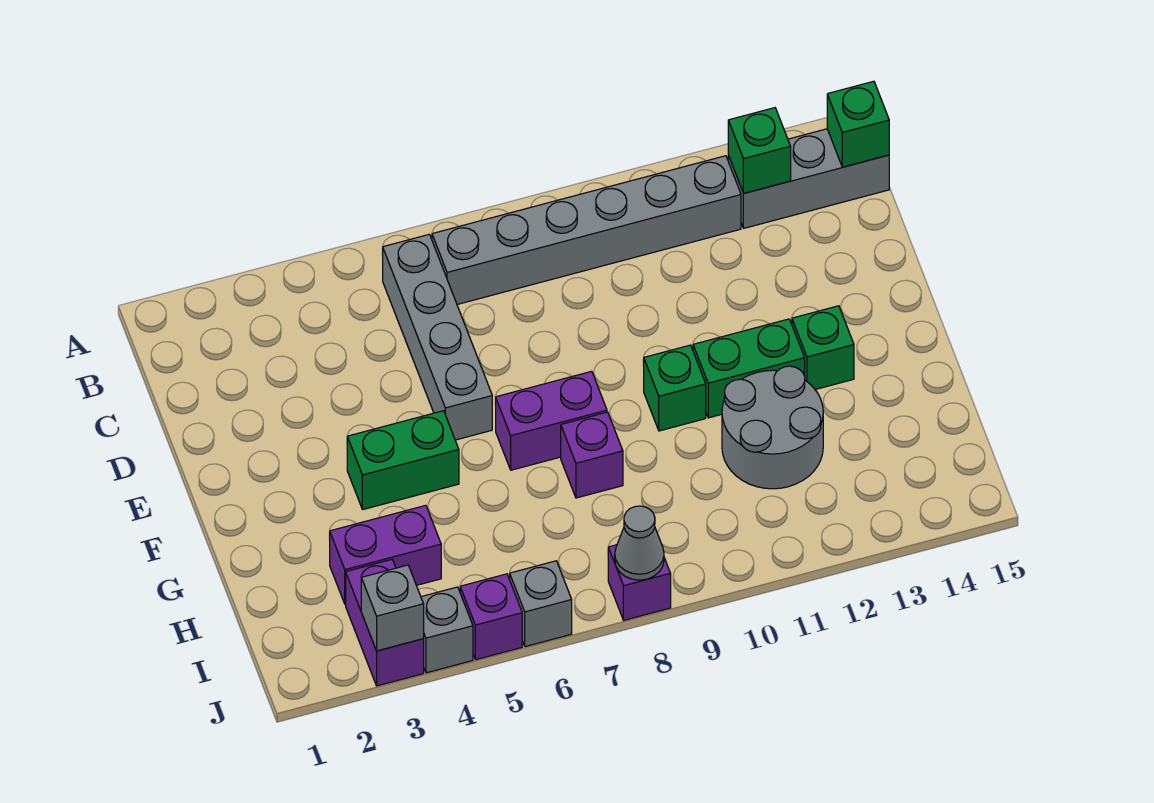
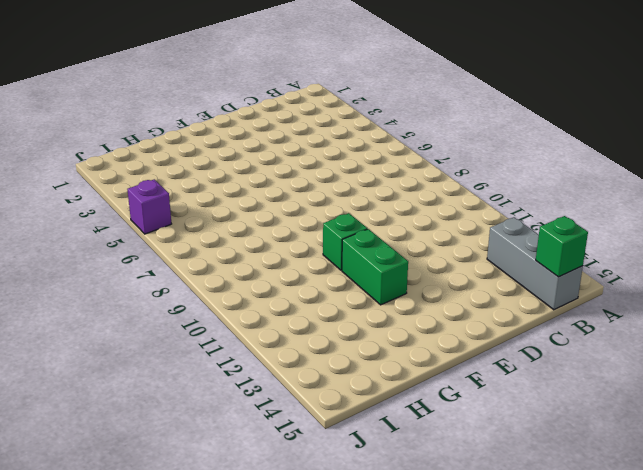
none -> grey brick B6:E6 level 1
none -> grey brick B7:B12 level 1
none -> green brick F4:F5 level 1

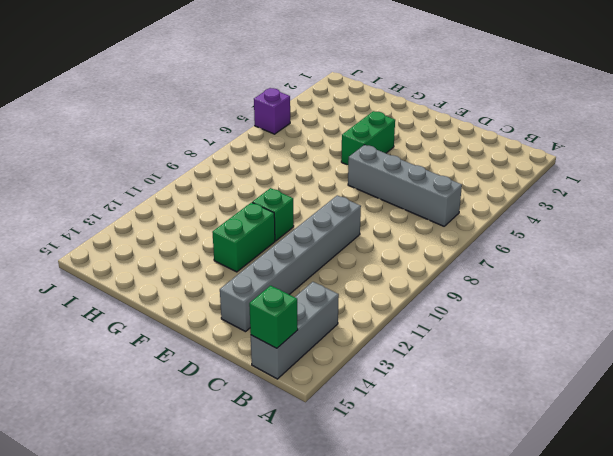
grey brick D9:D14 level 1 -> grey brick B7:B12 level 1
none -> purple brick F7:F8 level 1
none -> green brick F13 level 1
none -> purple brick G8 level 1

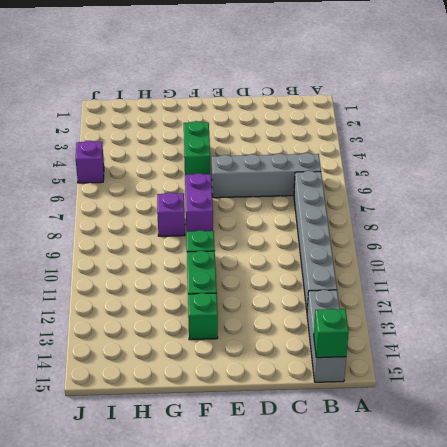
none -> grey round brick G11:H12 level 1
none -> purple brick H3:H4 level 1
none -> purple brick I3:J3 level 1

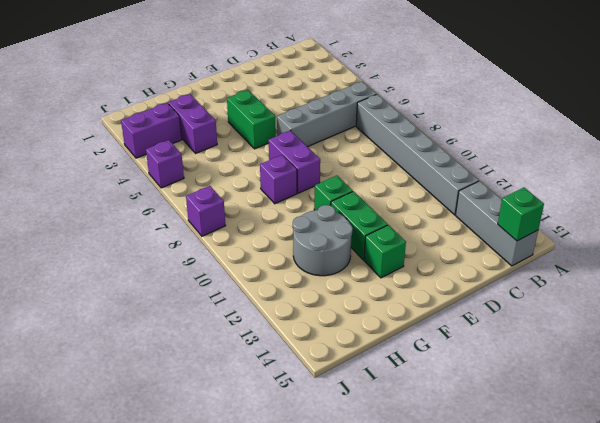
none -> grey brick J4 level 1
none -> grey brick J6 level 1
none -> green brick B13 level 2

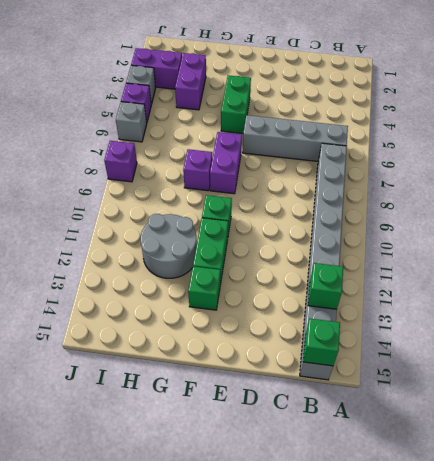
none -> grey brick J3 level 2
none -> grey cone J8 level 2

